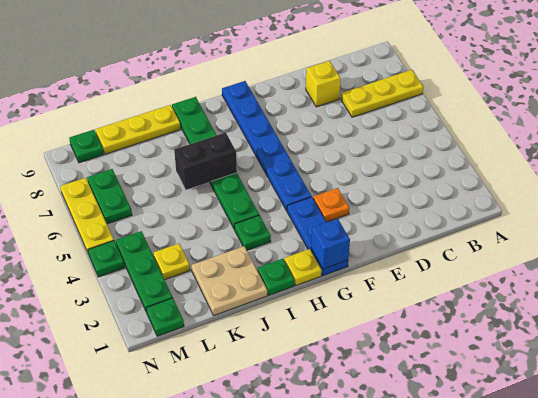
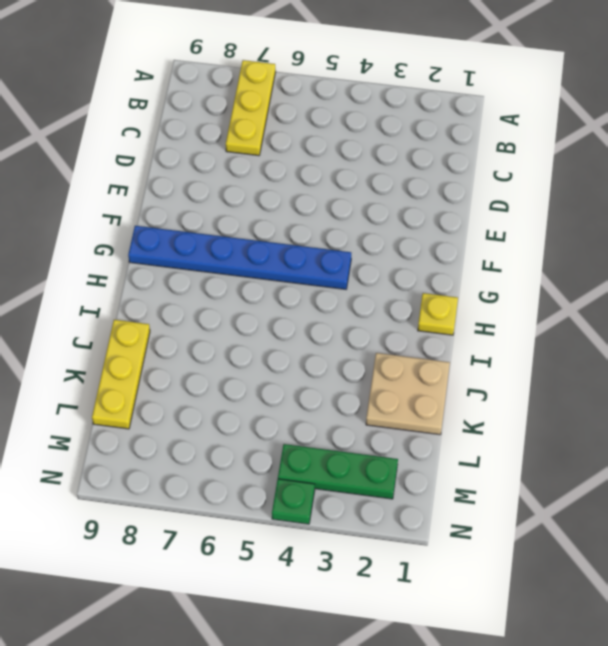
none -> yellow brick D8 level 1
none -> orange plate F3 level 1
none -> blue plate G1:G3 level 1

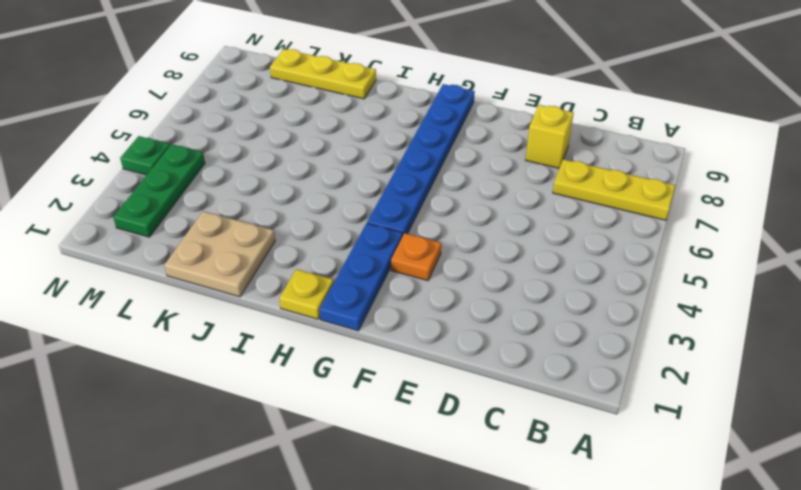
none -> green plate I1 level 1
none -> green plate I3 level 1
none -> green plate I4:I9 level 1

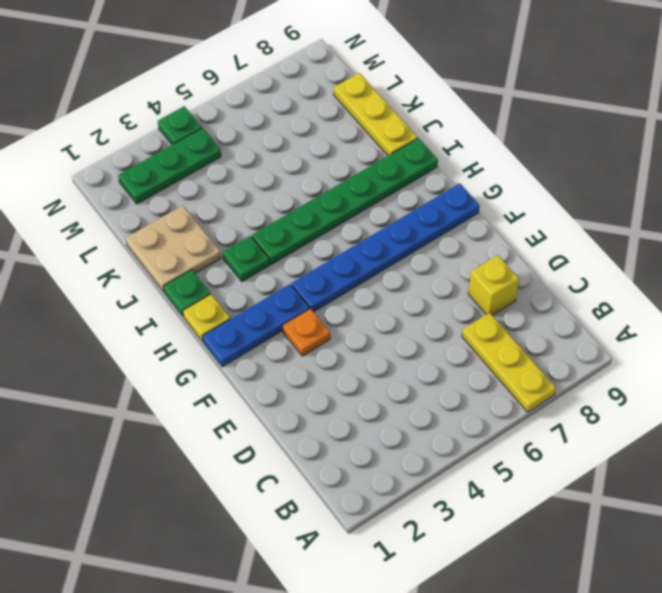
none -> yellow plate L3 level 1
none -> green plate M1 level 1
none -> green plate M6:M7 level 1

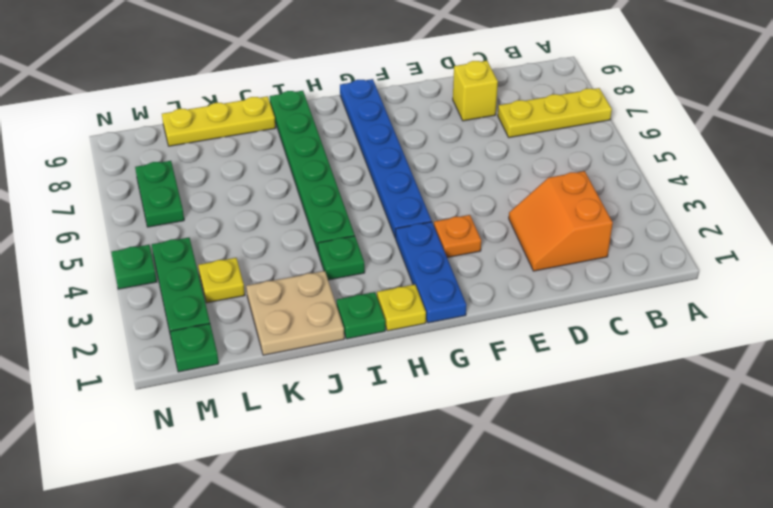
orange slope C2:D3 level 1 top C -> none
none -> green plate M9 level 1
none -> yellow plate N5:N7 level 1
none -> blue brick G1 level 2

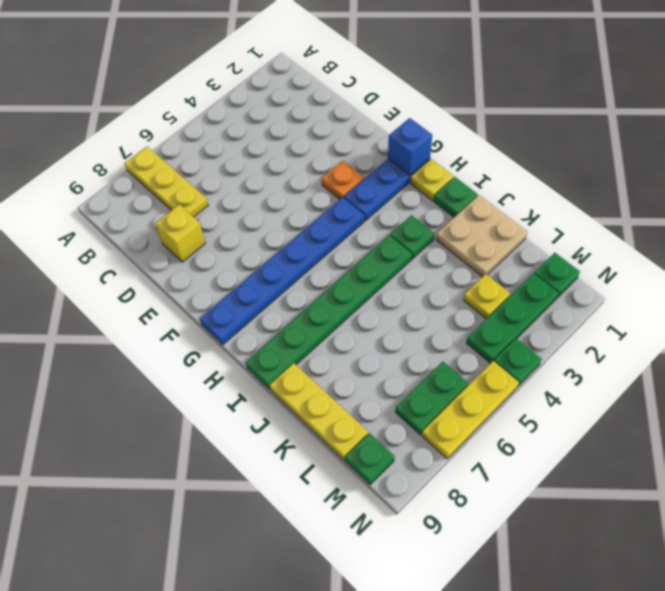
none -> black brick I6:J6 level 2

